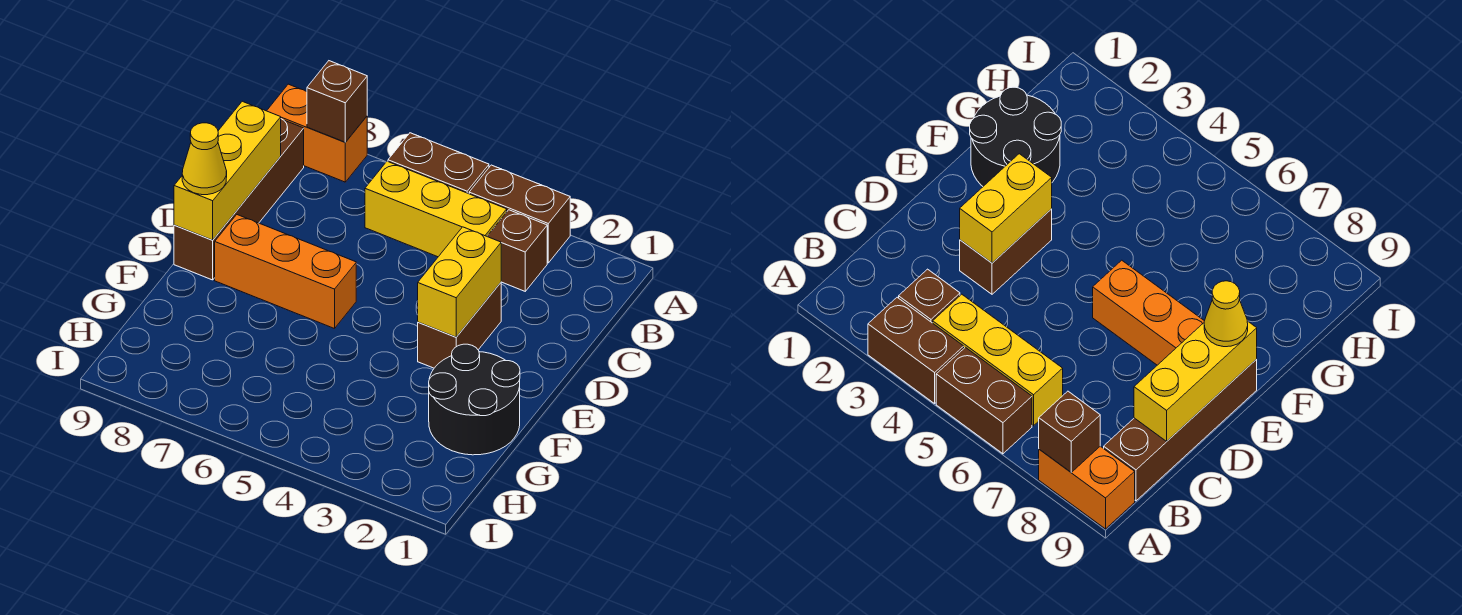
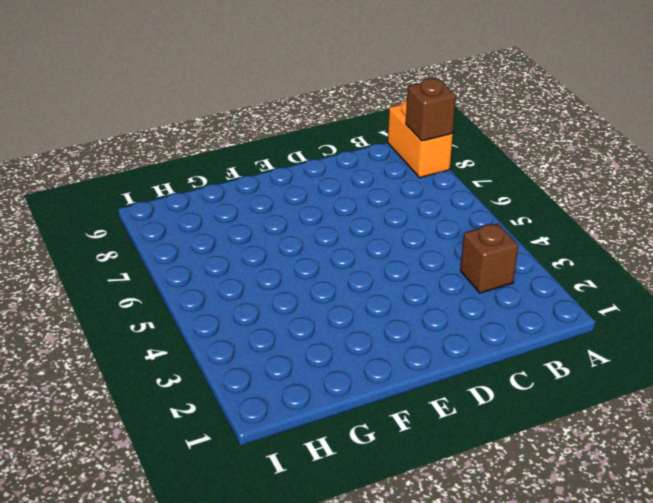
none -> brown brick A3:A4 level 1
none -> brown brick A5:A6 level 1
none -> yellow brick B4:B6 level 1

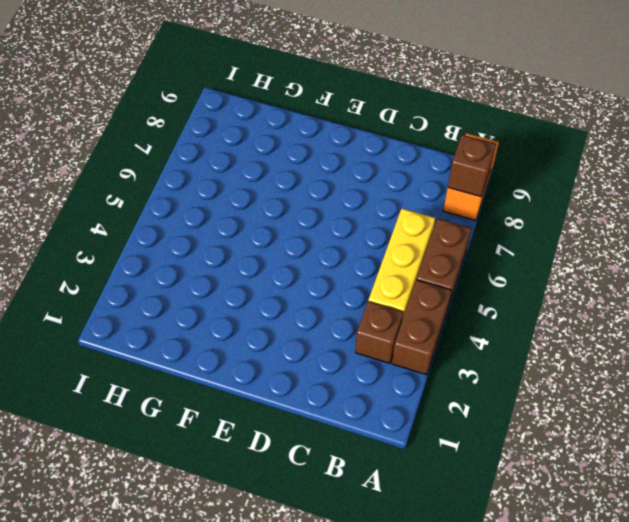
none -> brown brick B9:E9 level 1
none -> brown brick D3:E3 level 1
none -> orange brick E6:E8 level 1

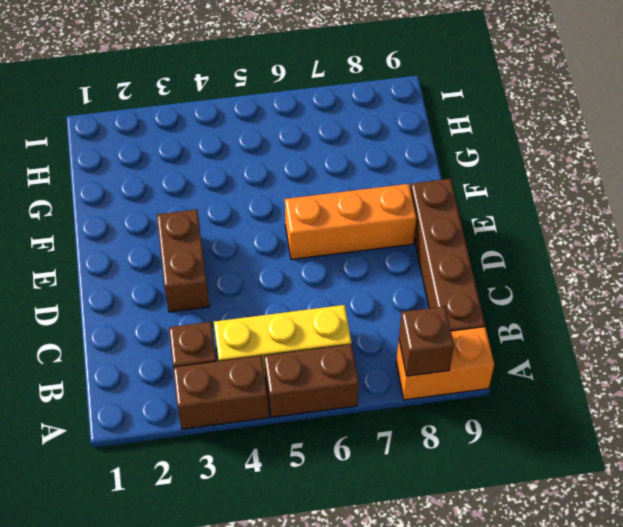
none -> black round brick F1:G2 level 1
none -> yellow brick C9:E9 level 2
none -> yellow brick D3:E3 level 2

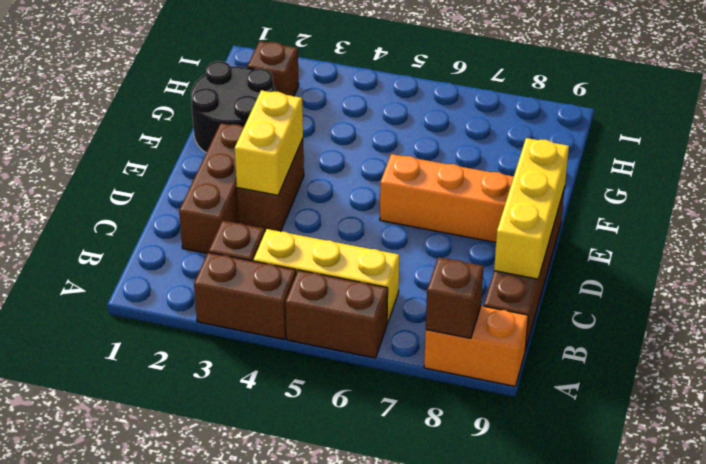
brown brick C2:E2 level 1 -> none
brown brick H2 level 1 -> none
none -> yellow cone E9 level 3

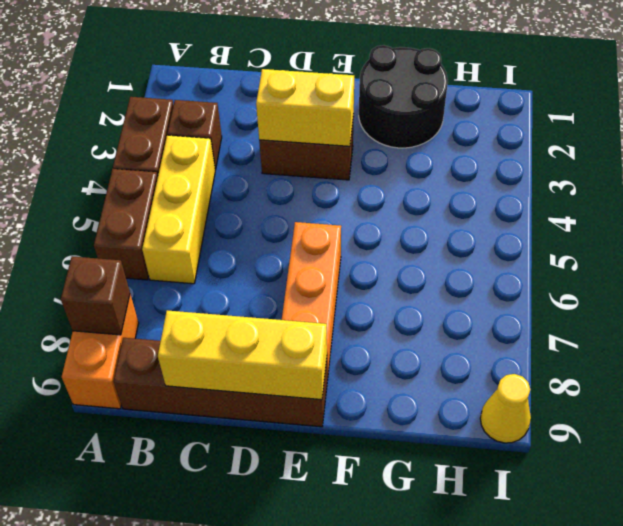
yellow cone I9 level 1 -> yellow cone E9 level 3

